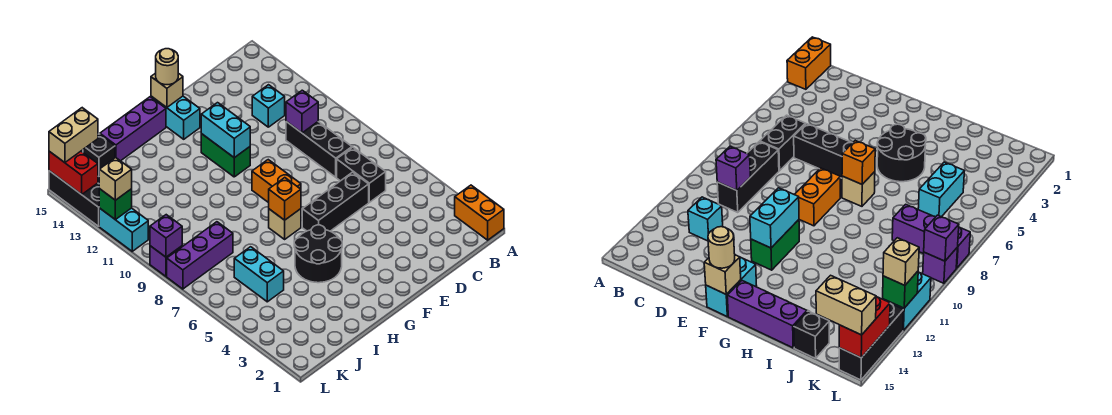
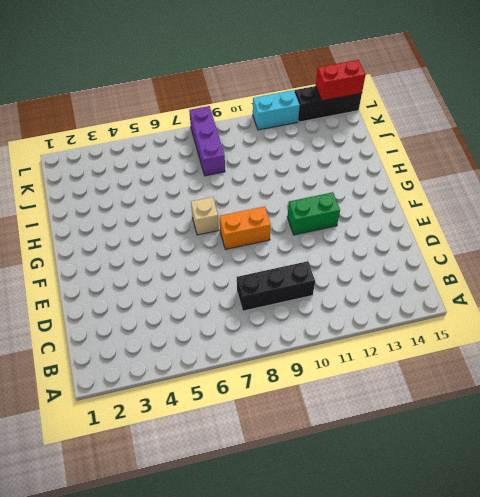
none -> orange brick A1:A2 level 1
none -> black brick C6:C7 level 1
none -> cyan brick C12 level 1

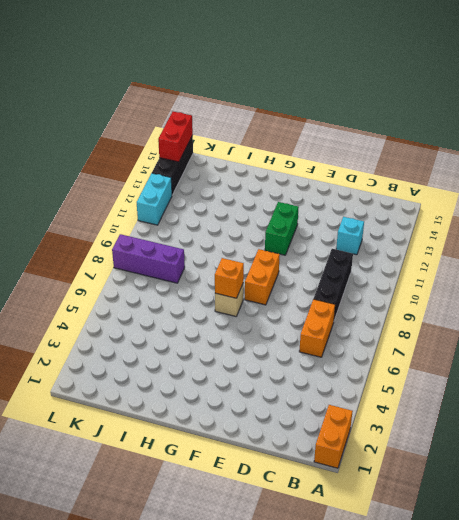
orange brick C6:C7 level 1 -> black brick C6:C7 level 1
none -> black brick D6:F6 level 1
none -> cyan brick F14:F15 level 1
none -> black round brick G4:H5 level 1

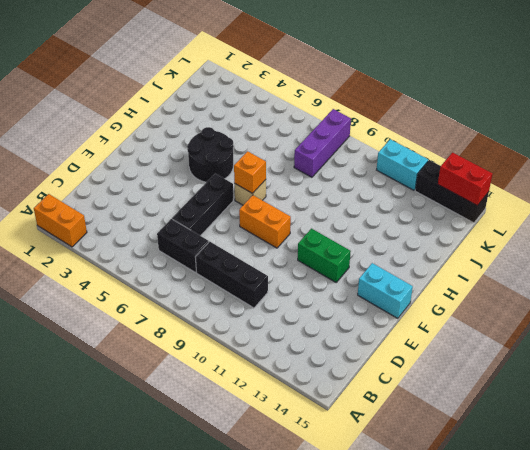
none -> cyan brick C12 level 1
none -> purple brick G15:I15 level 1
none -> cyan brick J5:J6 level 1

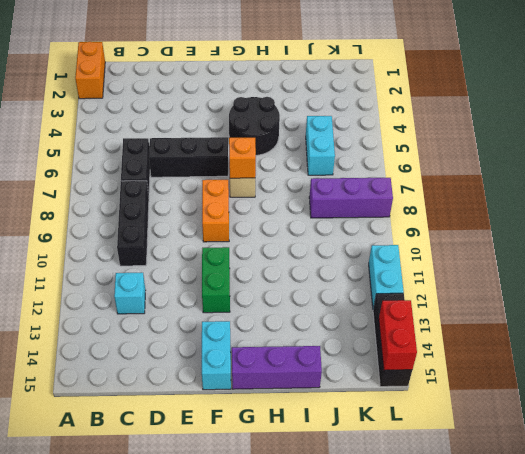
none -> black brick J15 level 1
none -> purple brick L9 level 1
none -> purple brick C10 level 2

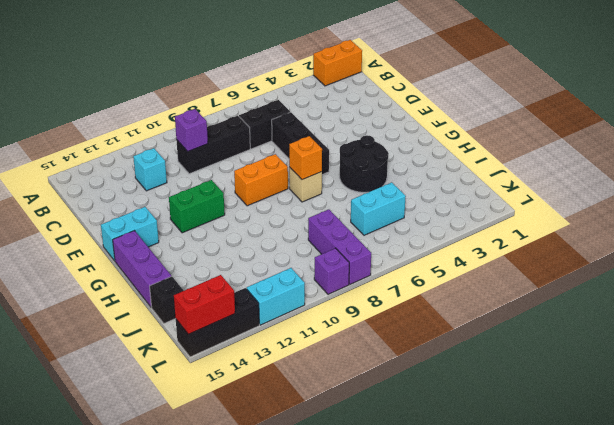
none -> cyan brick F11:F12 level 2
none -> tan brick F15 level 2
none -> purple brick L9 level 2

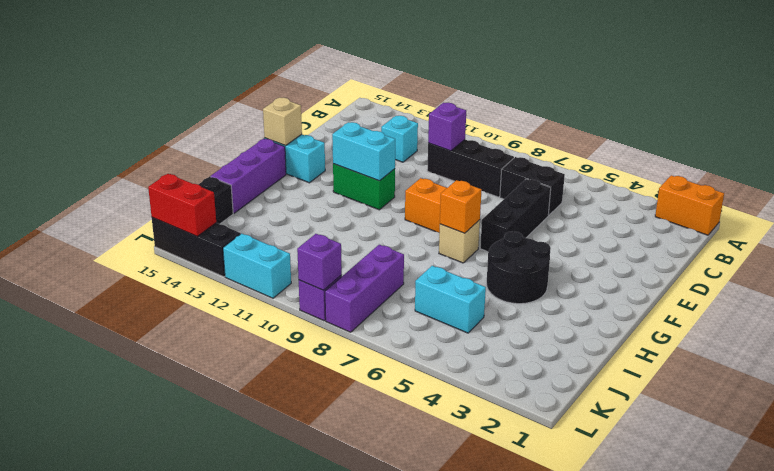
none -> green brick L12 level 2
none -> tan round brick F15 level 3
none -> tan brick K15:L15 level 3

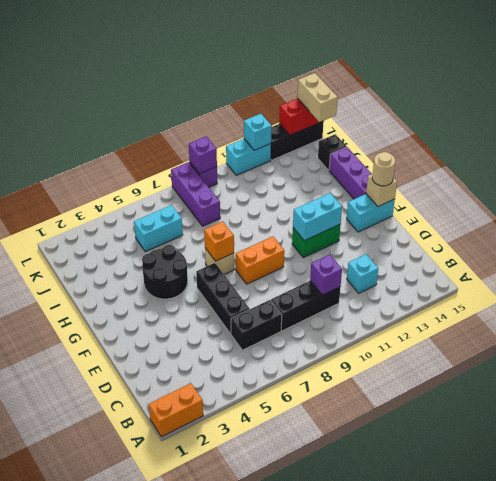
cyan brick L12 level 2 -> green brick L12 level 2
none -> tan brick L12 level 3

